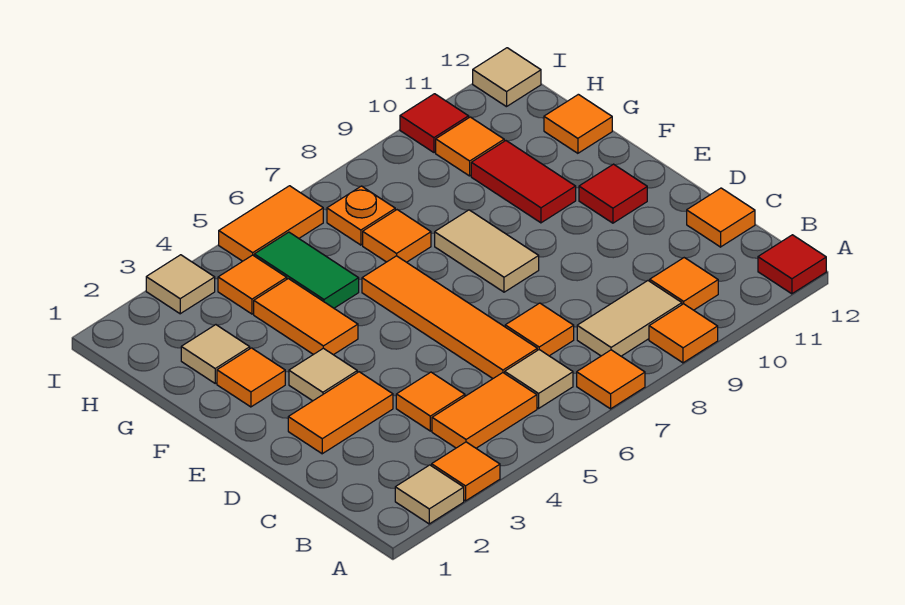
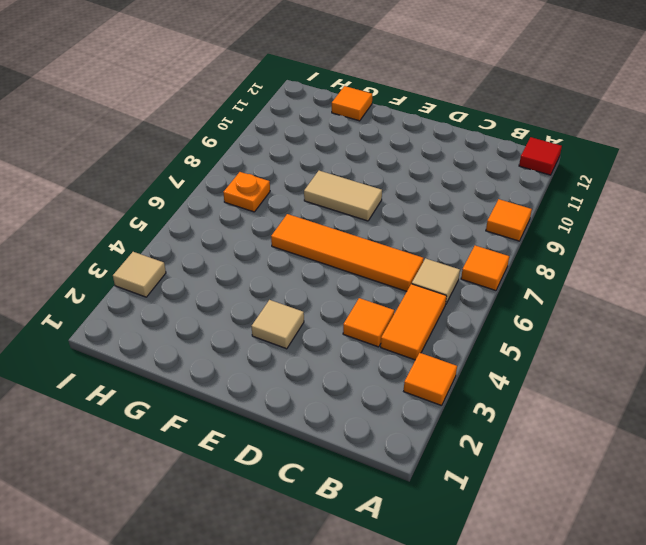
none -> tan tile A2 level 1
none -> tan tile B8:B9 level 1
none -> orange tile B10 level 1
none -> orange tile C7 level 1

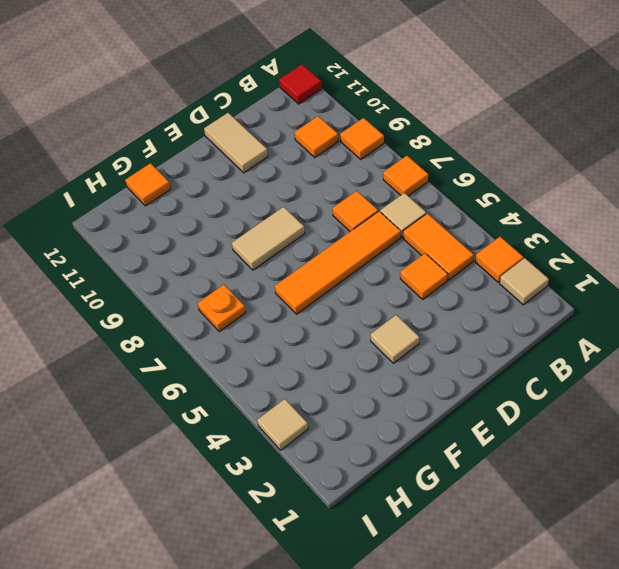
tan tile D11:D12 level 1 -> tan tile B8:B9 level 1
none -> orange tile C12 level 1
none -> orange tile D2:D3 level 1
none -> red tile E11 level 1
none -> orange tile F2 level 1

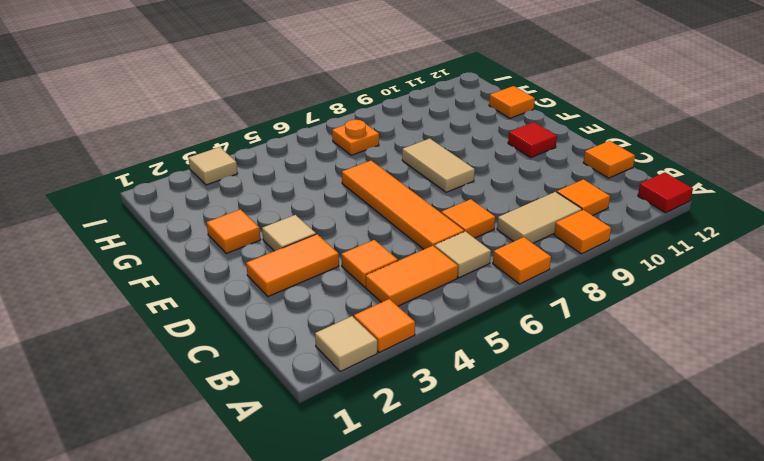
none -> orange tile F4:G4 level 1
none -> red tile F10:G10 level 1
none -> tan tile G2 level 1
none -> green tile G5:H5 level 1

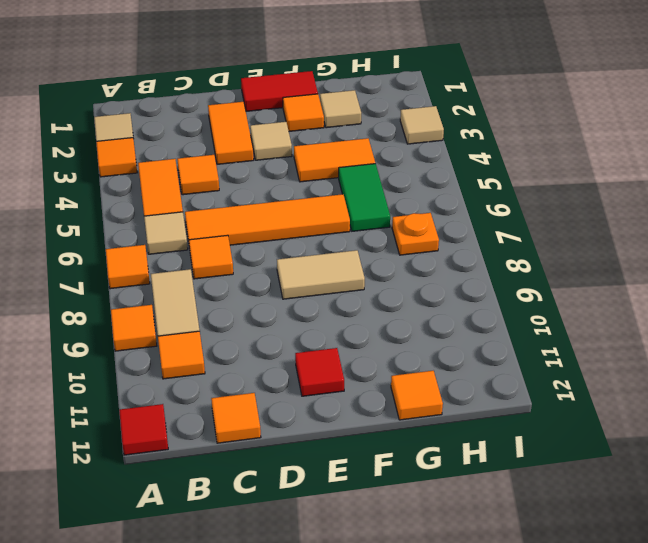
red tile E1:F1 level 1 -> red tile F10:G10 level 1
green tile G5:G6 level 1 -> green tile G5:H5 level 1
none -> orange tile G7 level 1
none -> orange tile H4 level 1
none -> orange tile H10 level 1
none -> orange tile I5:I6 level 1

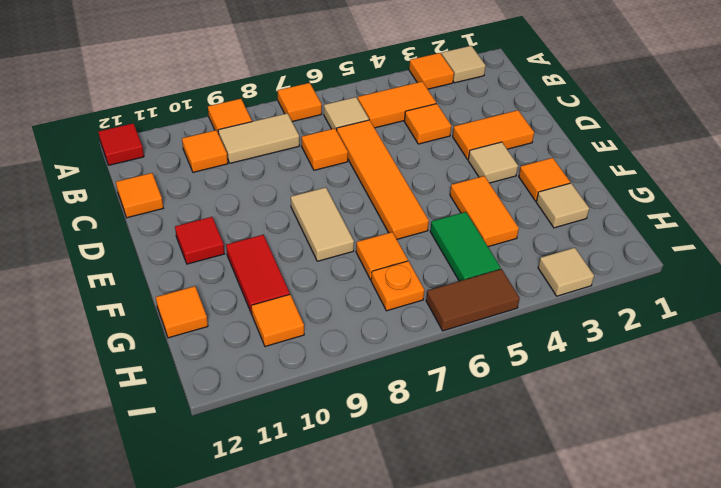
brown tile I5:I6 level 1 -> orange tile I5:I6 level 1
none -> orange tile H4 level 1
none -> red tile I10 level 1
none -> tan tile I12 level 1

